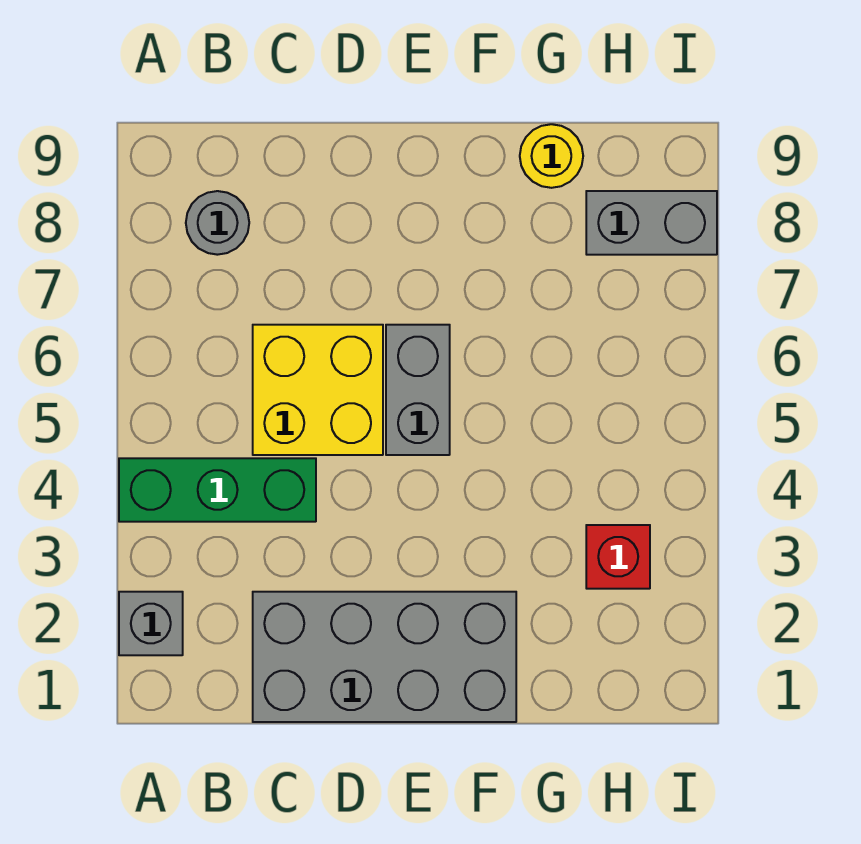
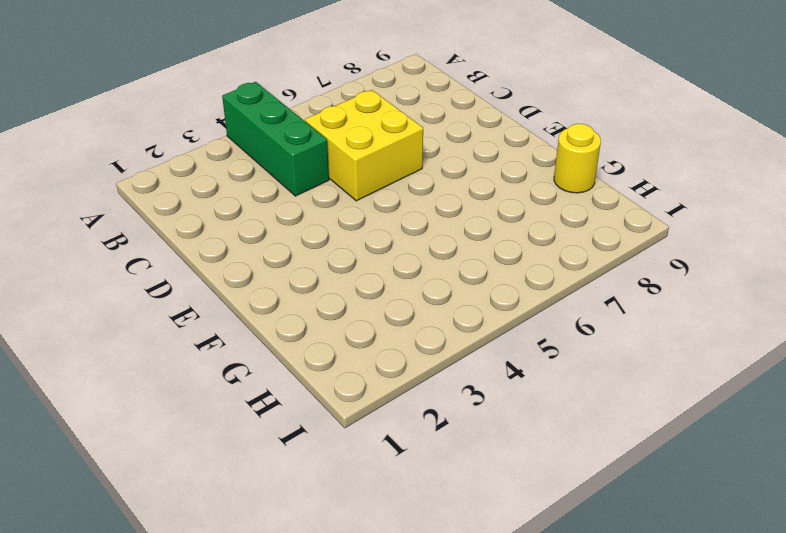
none -> grey brick A2 level 1
none -> grey round brick B8 level 1

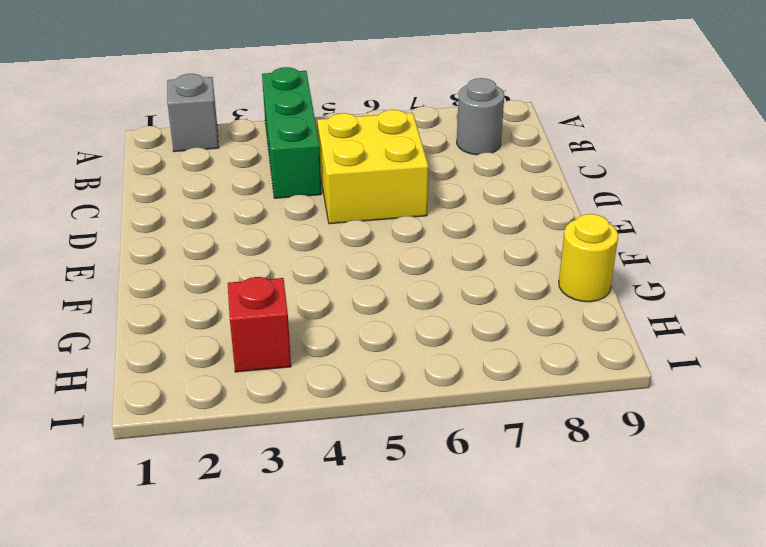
none -> grey brick C1:F2 level 1
none -> grey brick E5:E6 level 1

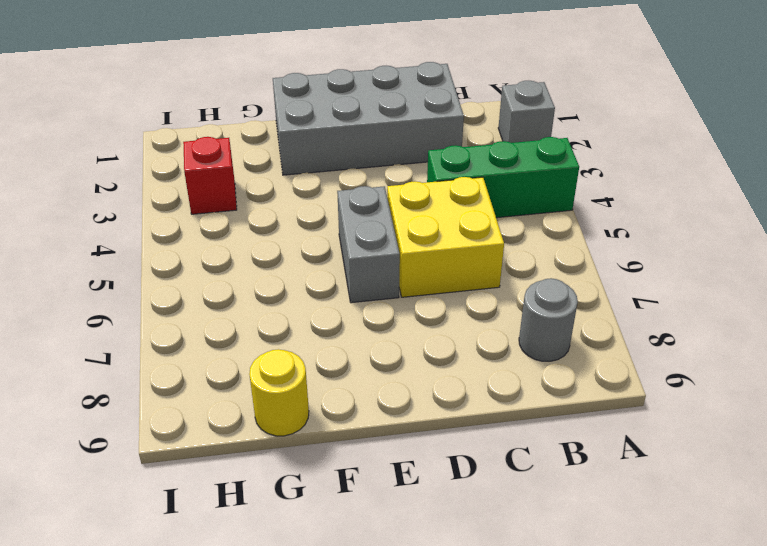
none -> grey brick H8:I8 level 1

